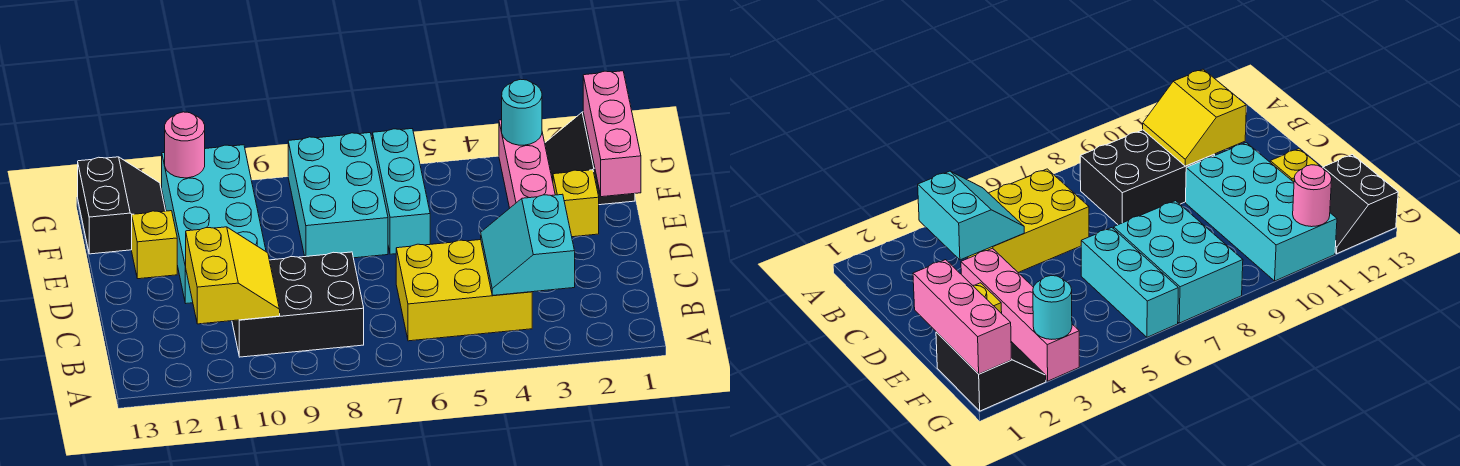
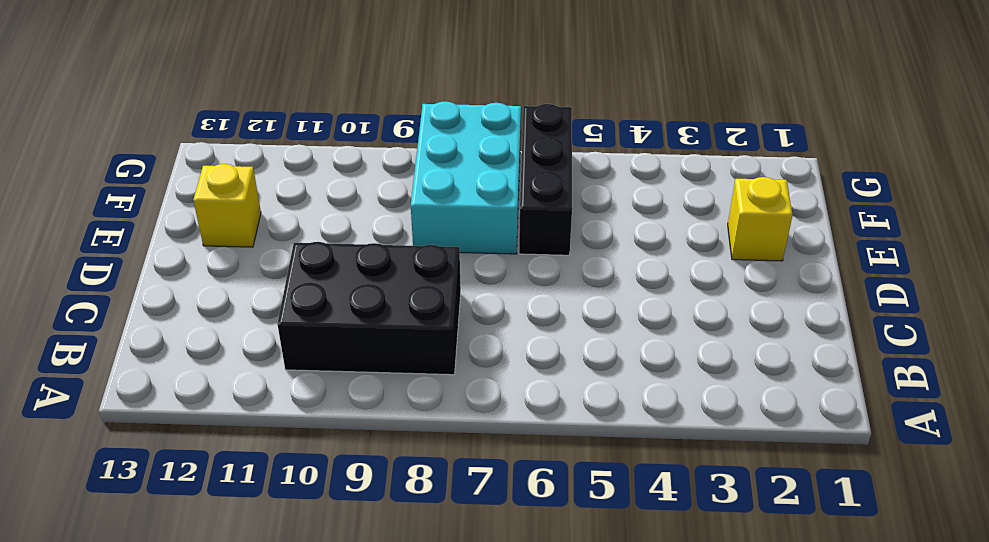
black brick E6:G6 level 1 -> cyan brick E6:G6 level 1
none -> yellow brick B4:C6 level 1
none -> pink brick D3:G3 level 1
none -> cyan brick D10:G11 level 1

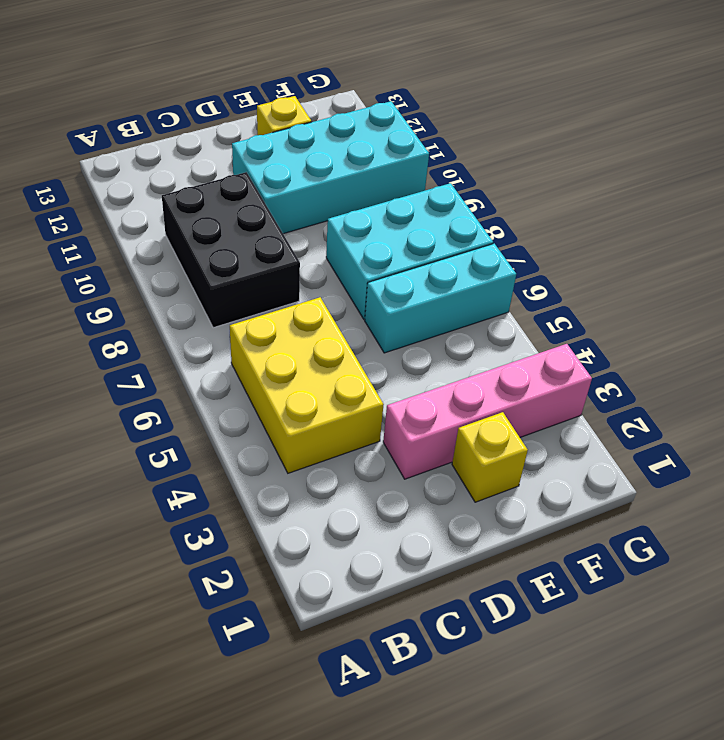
none -> black slope F1:G2 level 1 top 1
none -> black slope F12:G13 level 1 top 13
none -> cyan slope B3:C4 level 2 top 3

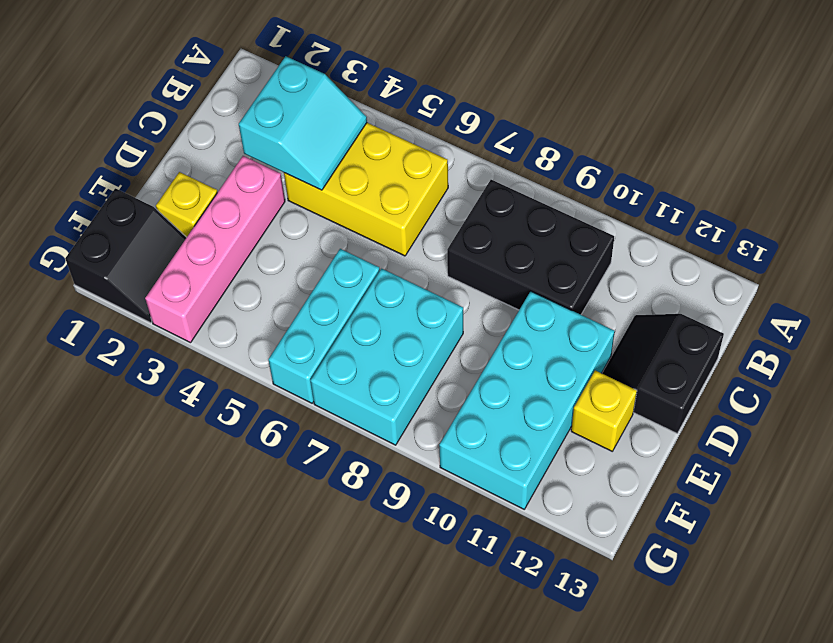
black slope C12:D13 level 1 top 13 -> black slope F12:G13 level 1 top 13
none -> yellow slope B10:C11 level 2 top 11
none -> pink brick E1:G1 level 2
none -> cyan round brick G3 level 2

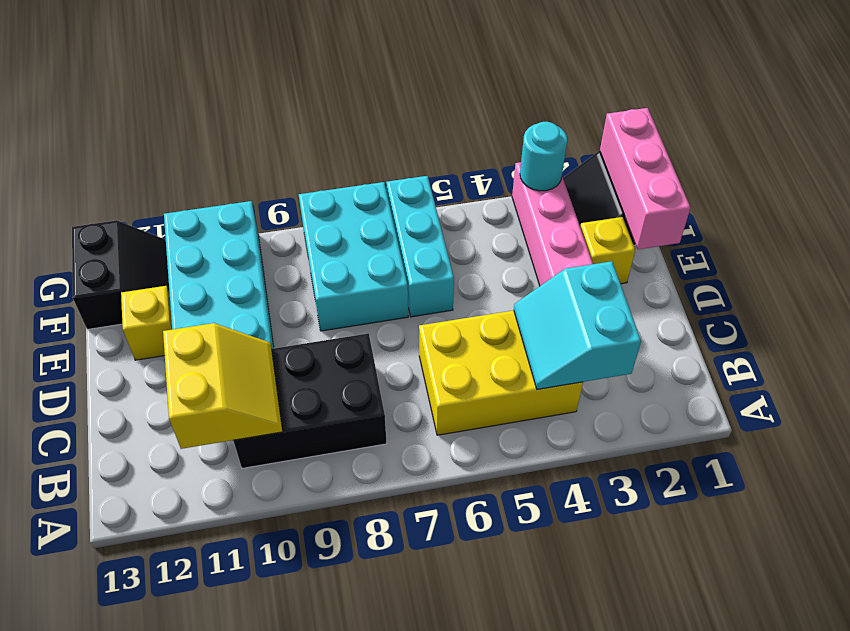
none -> pink round brick G11 level 2

